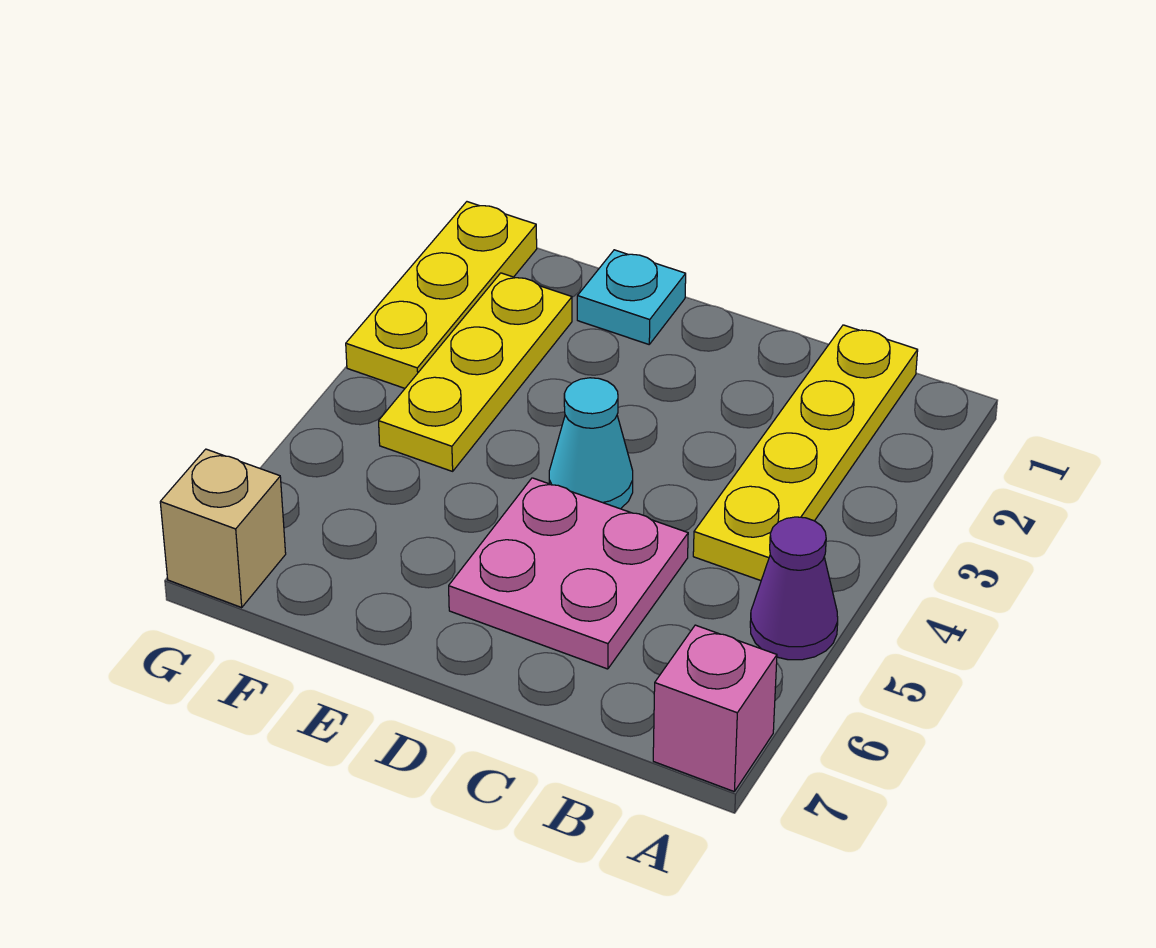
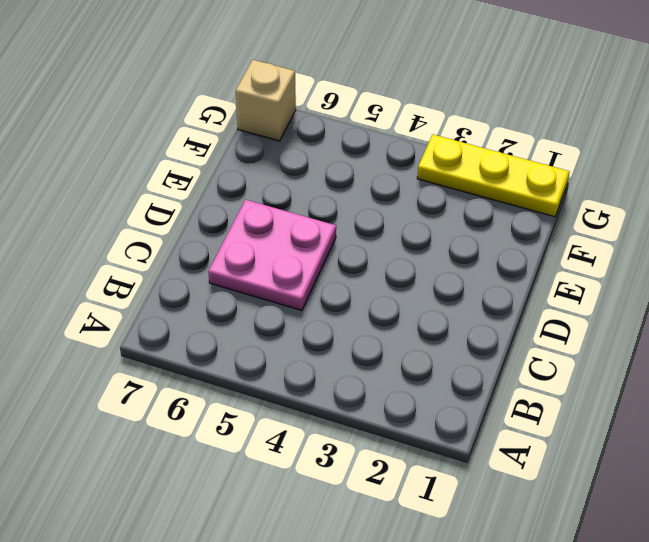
none -> purple cone A5 level 1
none -> pink brick A7 level 1

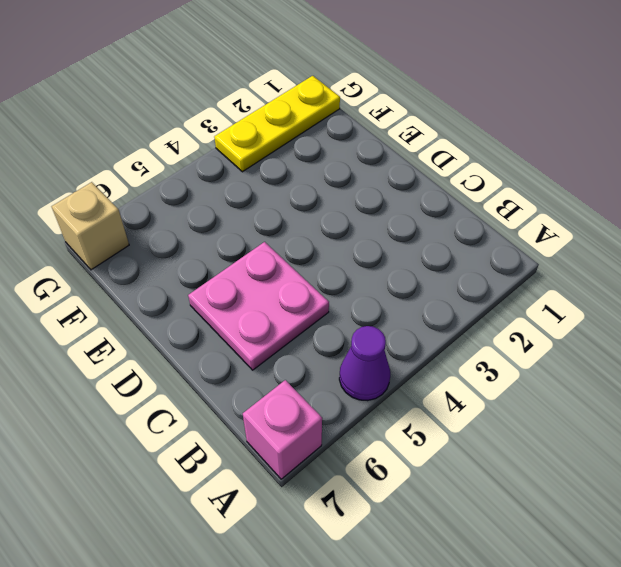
none -> yellow plate B1:B4 level 1
none -> cyan cone D4 level 1

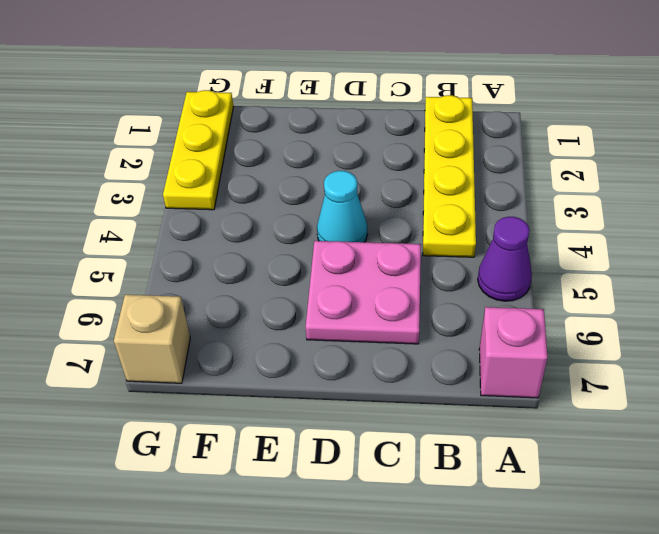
none -> cyan plate E1 level 1
none -> yellow plate F2:F4 level 1

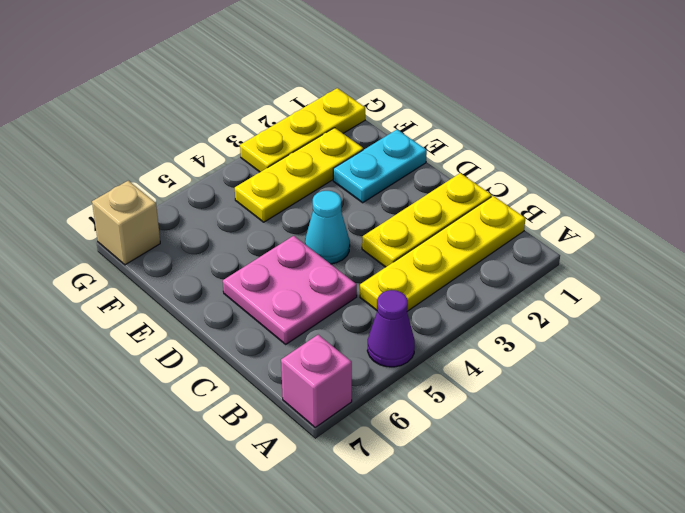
yellow plate C1:C3 level 1 -> none
cyan plate E1:E2 level 1 -> cyan plate E1 level 1

